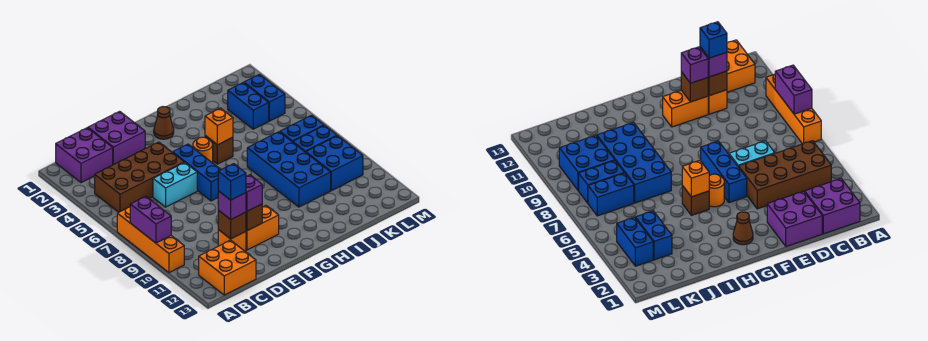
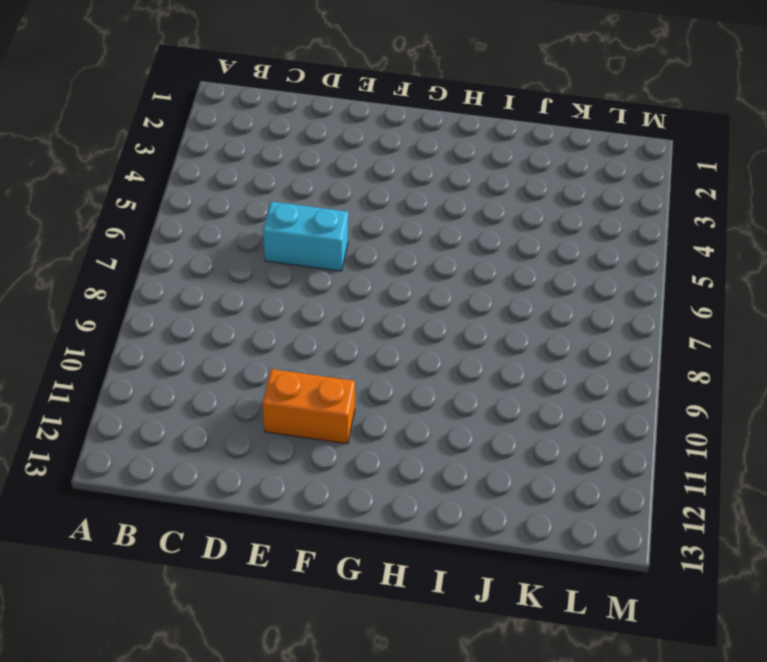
none -> orange brick A7:A10 level 1
none -> purple brick B1:C2 level 1
none -> brown brick B4:E5 level 1

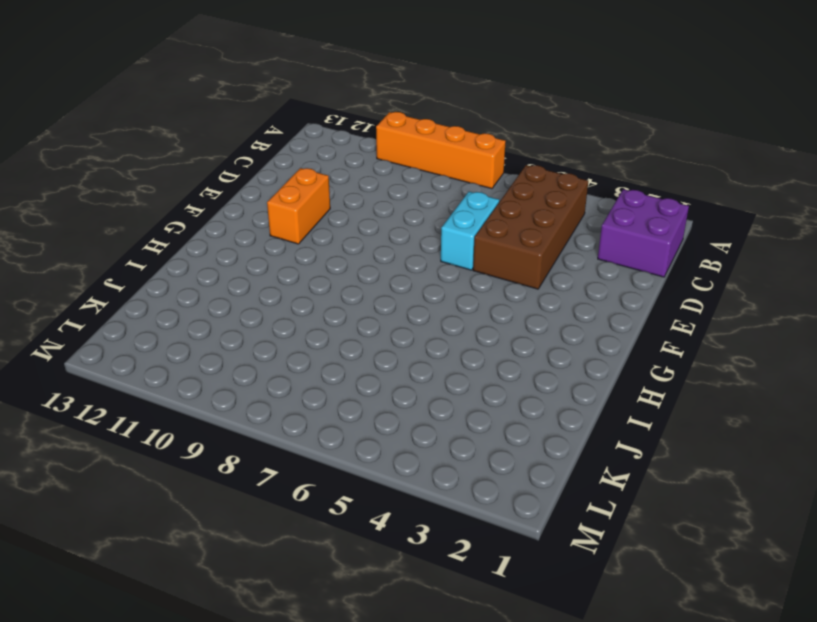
none -> orange brick B12:C13 level 1
none -> purple brick D1:E2 level 1
none -> orange brick D11 level 1

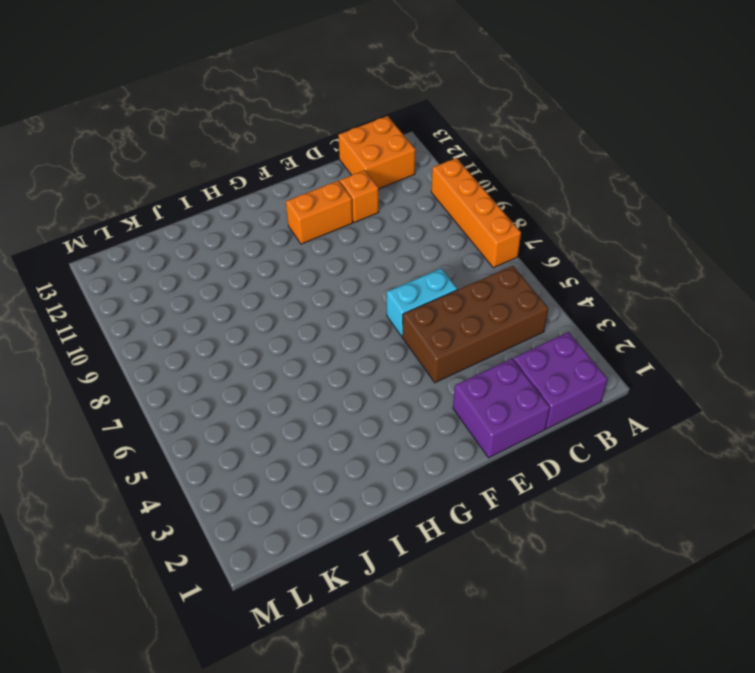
none -> blue brick F5:F7 level 1
none -> brown cone G2 level 1
none -> orange round brick G5 level 1

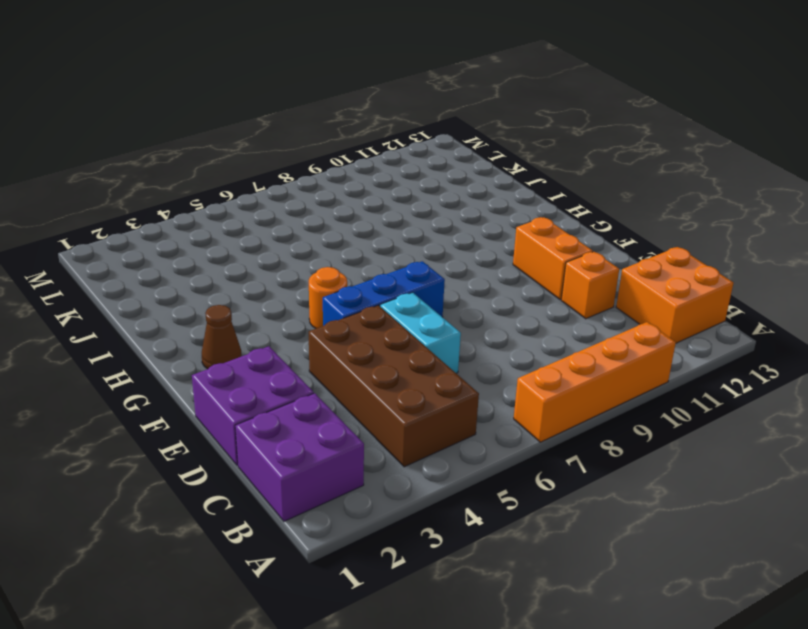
none -> brown brick H5 level 1
none -> blue brick I7:J10 level 1
none -> blue brick K3:K4 level 1

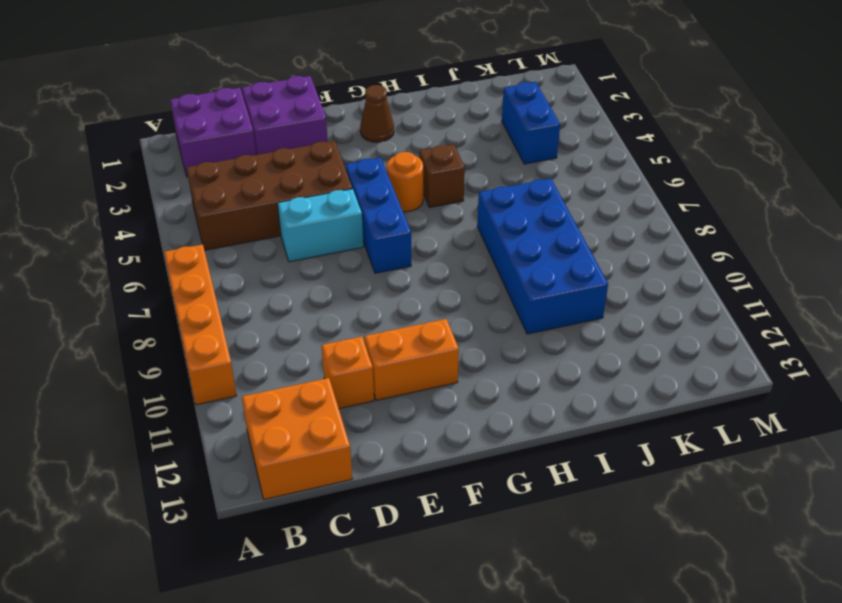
none -> blue brick K7:L7 level 1
none -> blue brick K8:L8 level 1
none -> blue brick K9:L10 level 1

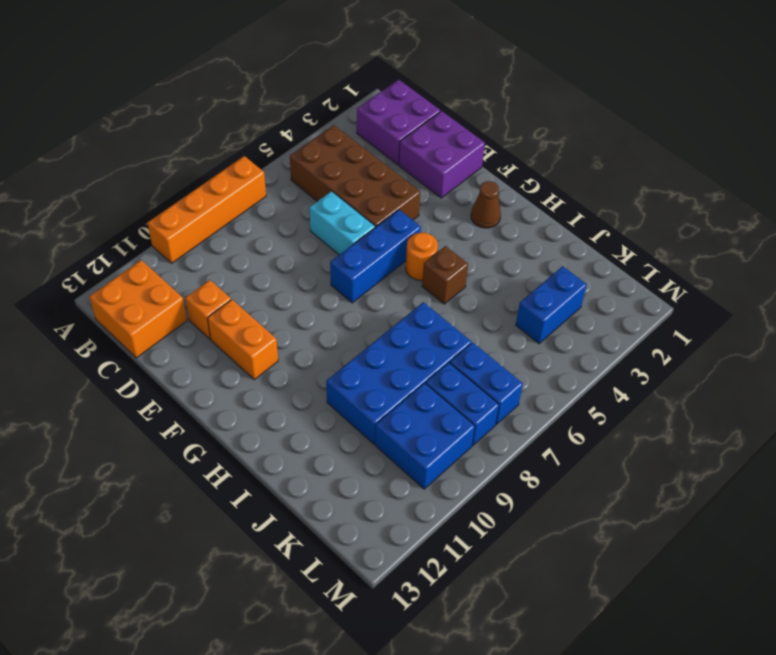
none -> blue brick L3:L4 level 1
none -> purple brick A8:A9 level 2
none -> brown brick D11 level 2

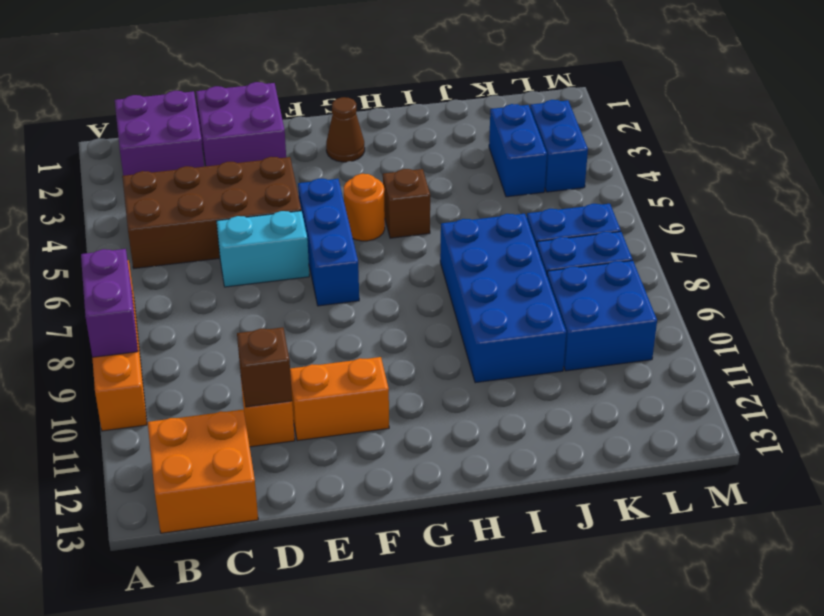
none -> brown brick E11 level 2
none -> orange brick H5 level 2
none -> purple brick D11 level 3

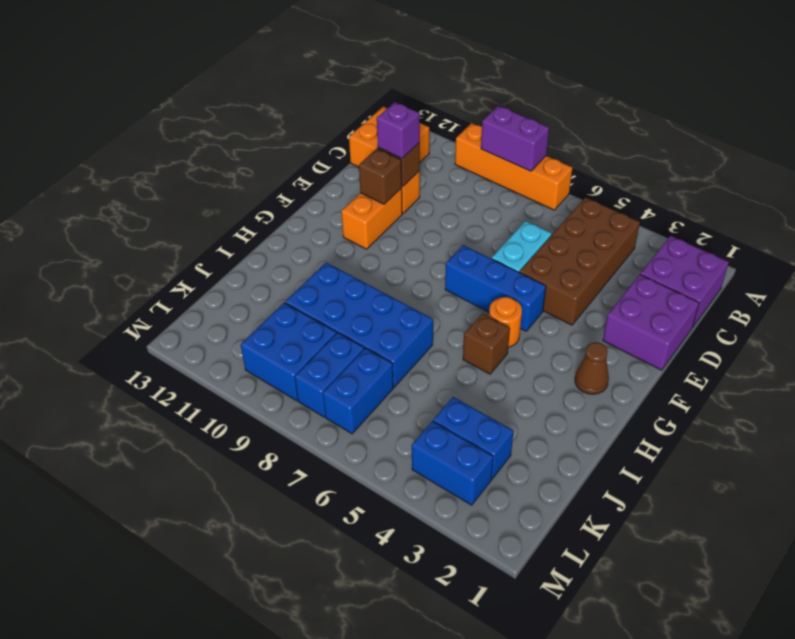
none -> orange brick H5 level 2
none -> purple brick E11 level 3
none -> blue brick D11 level 4

